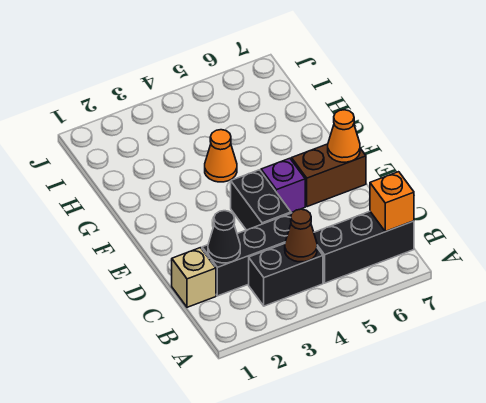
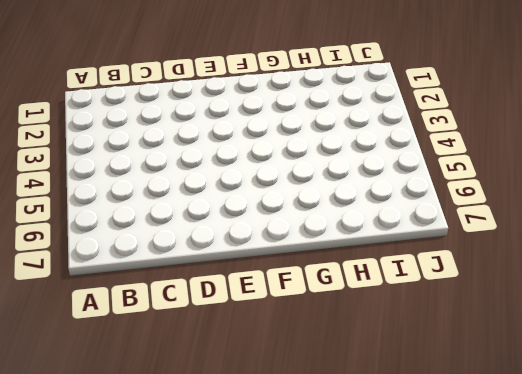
none -> black brick B3:B4 level 1
none -> black brick B5:B7 level 1
none -> tan brick C1 level 1

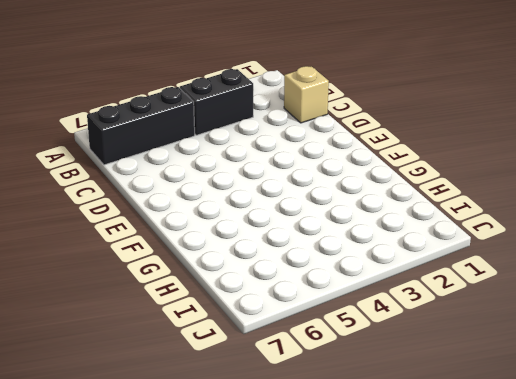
none -> black brick C2:C4 level 1
none -> black brick D4:E4 level 1
none -> purple brick E5 level 1

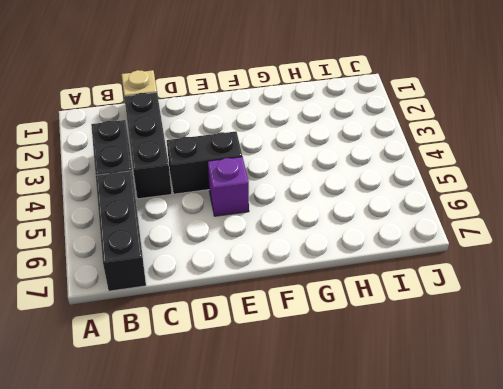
none -> brown brick E6:E7 level 1
none -> orange cone G4 level 1
none -> brown cone B4 level 2

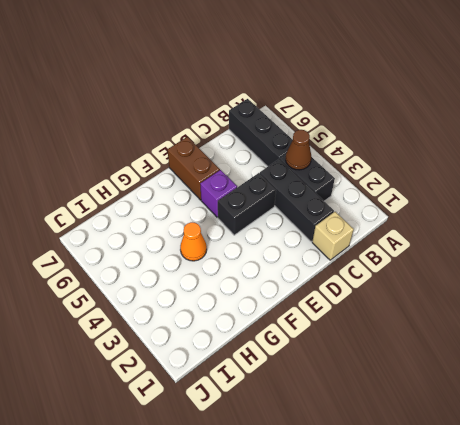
none -> orange brick B7 level 2
none -> black cone C2 level 2
none -> orange cone E7 level 2

